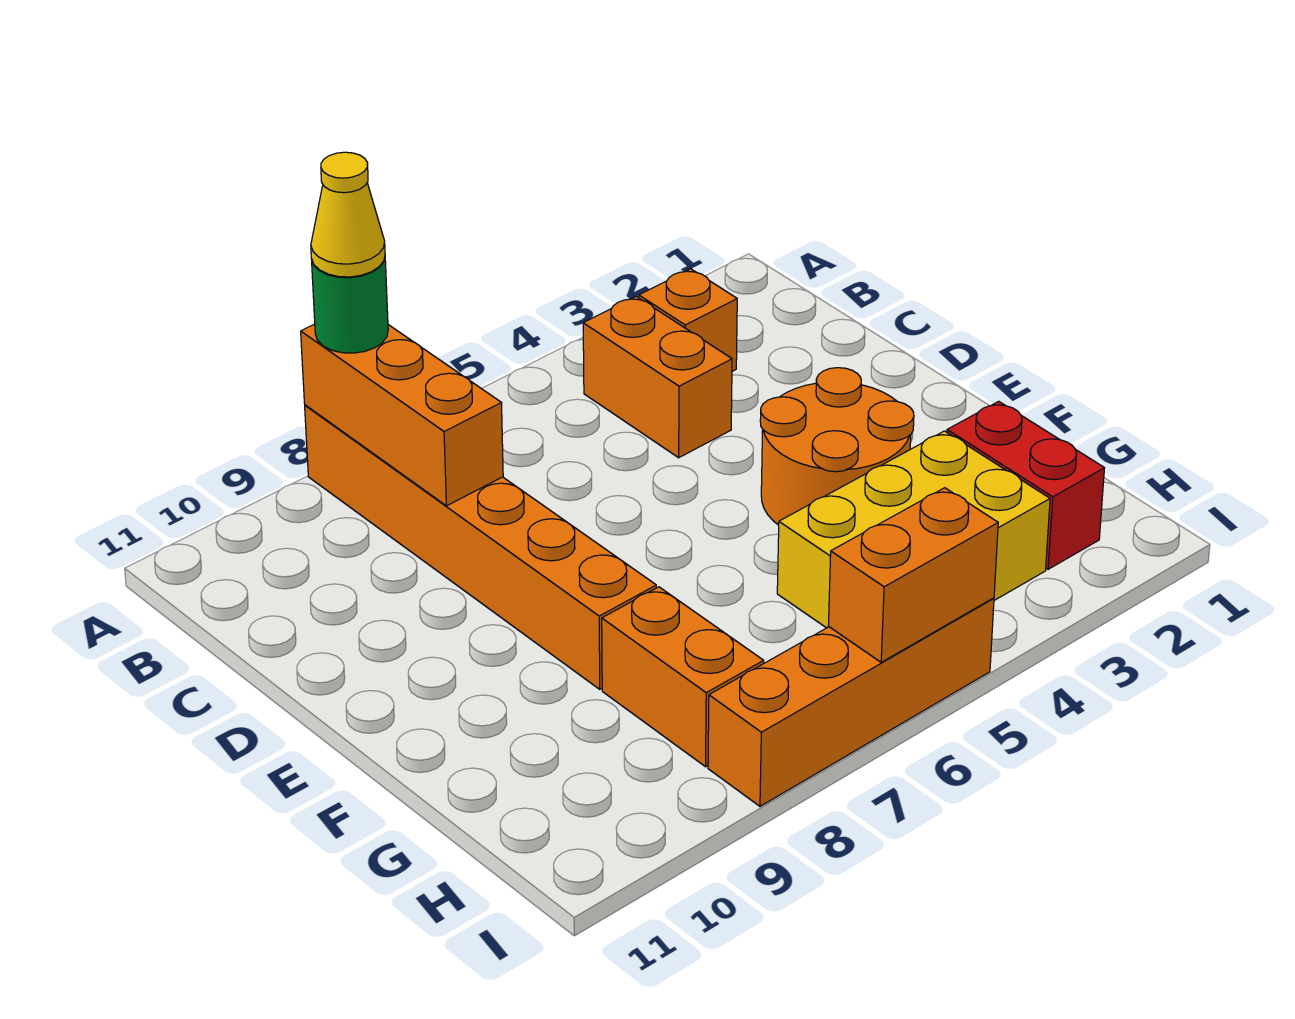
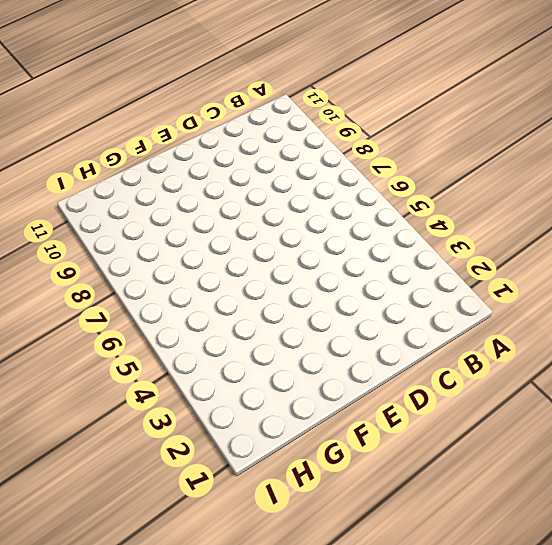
none -> orange brick A8:F8 level 1
none -> orange brick B3 level 1
none -> orange brick B4:C4 level 1

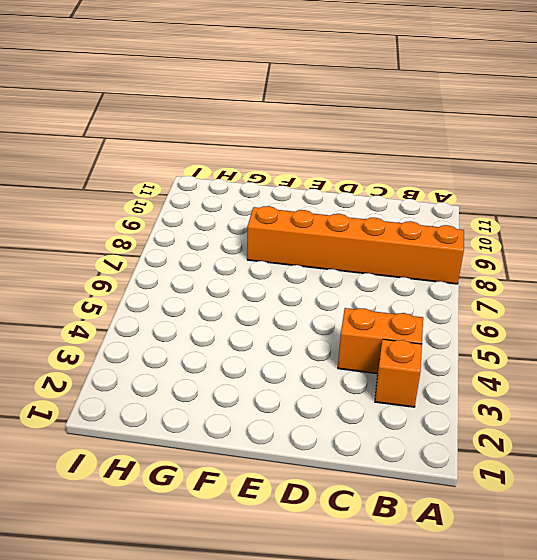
none -> orange round brick E3:F4 level 1
none -> red brick G2:H2 level 1
none -> yellow brick G3:H5 level 1

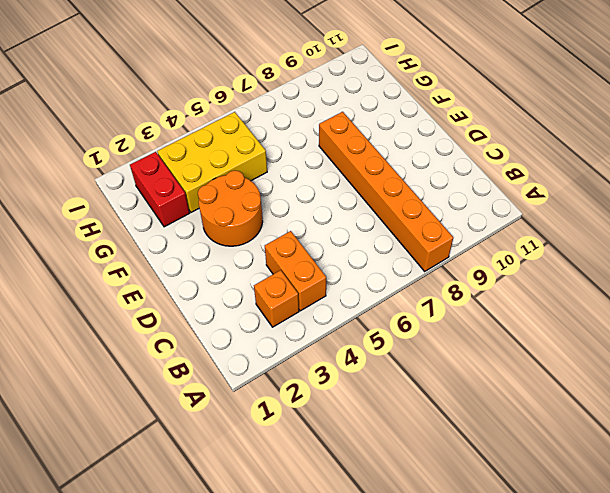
none -> orange brick G8:H8 level 1
none -> orange brick I5:I8 level 1
none -> orange brick A8:C8 level 2

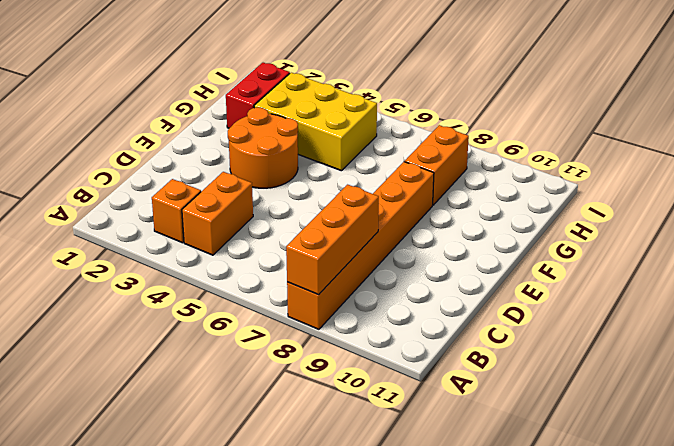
none -> orange brick I5:I8 level 1
none -> orange brick I5:I6 level 2
none -> green round brick A8 level 3

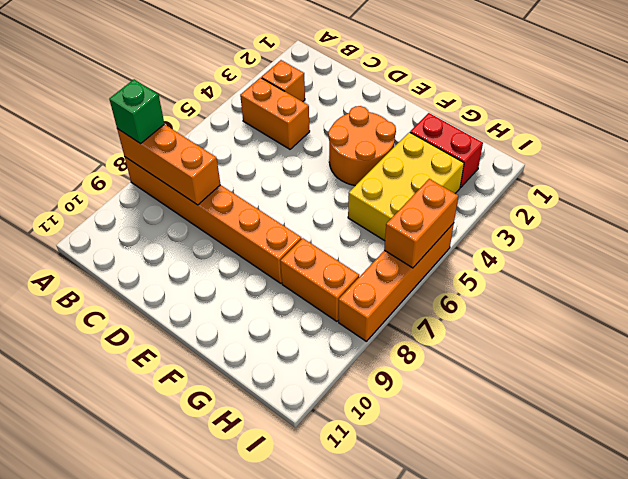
green brick A8 level 3 -> green round brick A8 level 3
none -> yellow cone A8 level 4

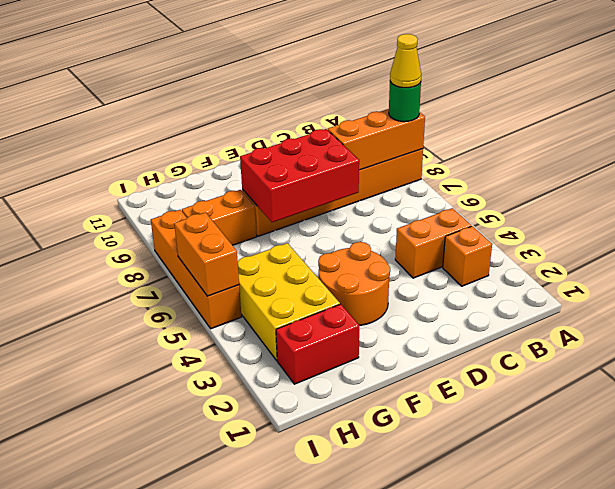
red brick D7:F8 level 2 -> none

